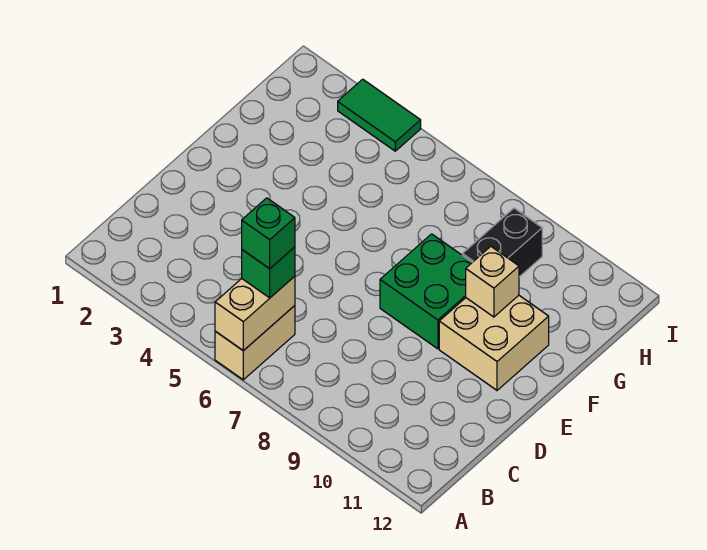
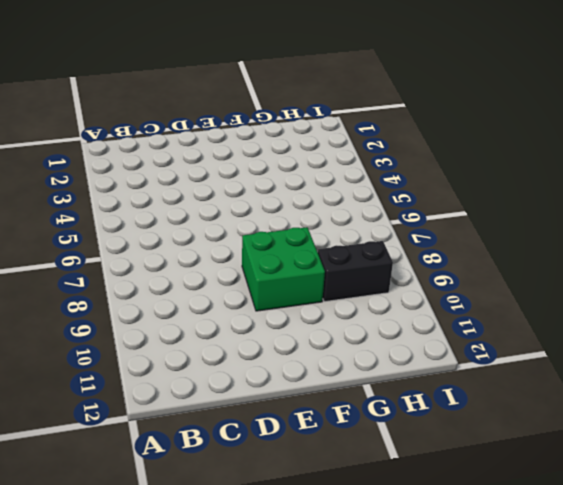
none -> tan brick A6:B6 level 1
none -> tan brick E10:F11 level 1

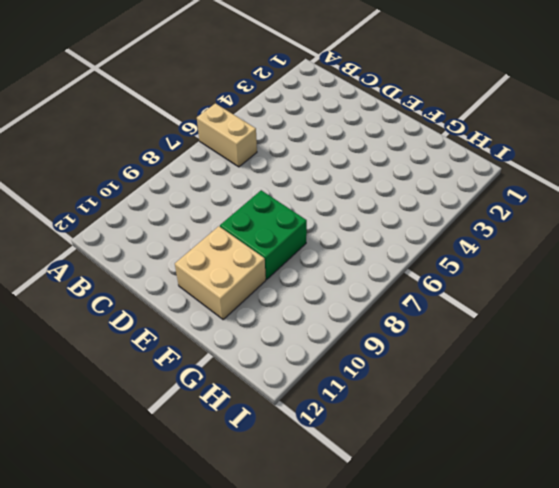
none -> black brick G9:H9 level 1
none -> green tile I3:I4 level 1

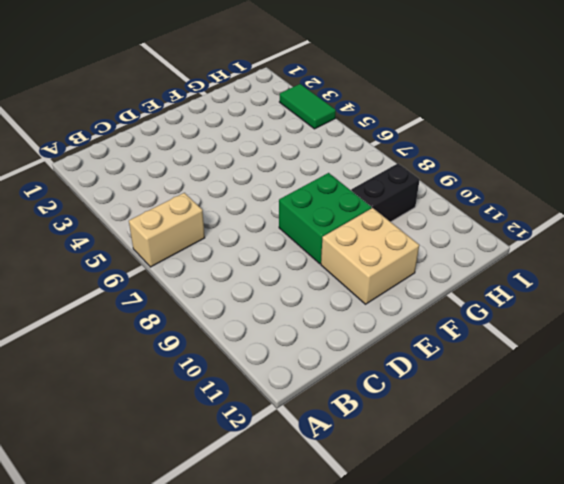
none -> tan brick A6:B6 level 2
none -> tan brick F10 level 2

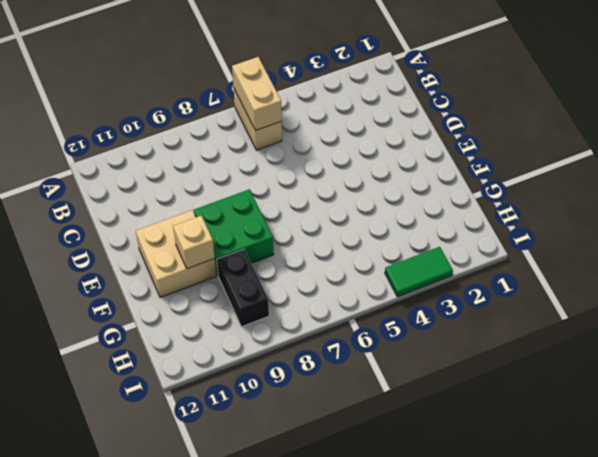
none -> green brick B6 level 3
none -> green brick B6 level 4

